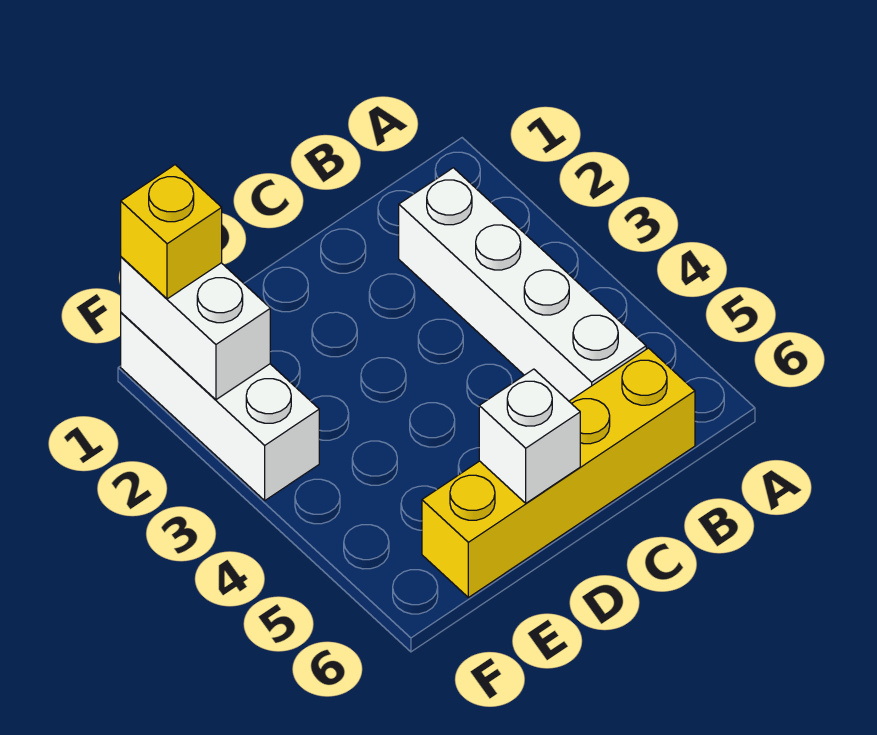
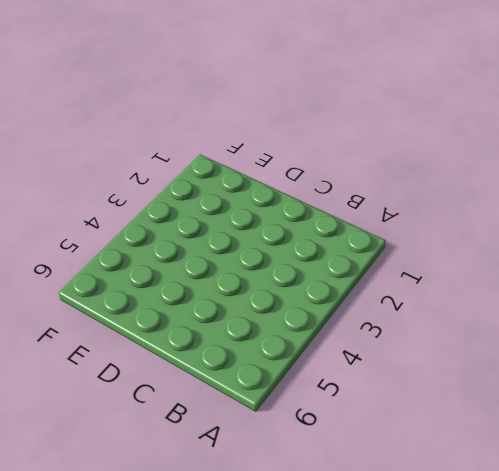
none -> white brick B2:B5 level 1
none -> yellow brick B6:E6 level 1

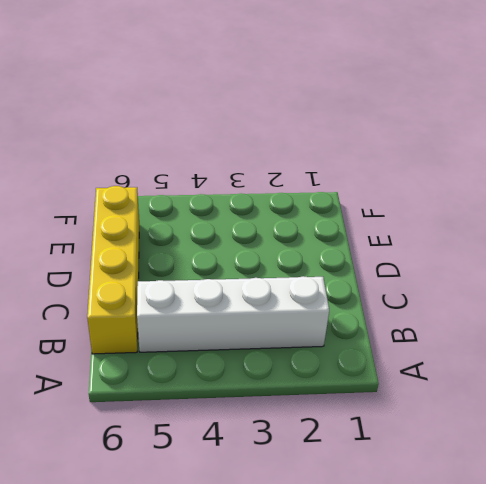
none -> white brick F1:F3 level 1
none -> white brick D6 level 2

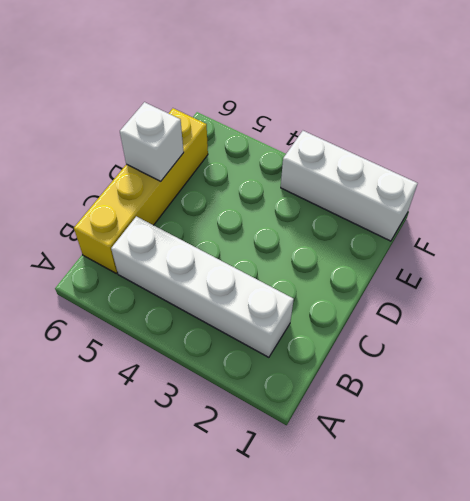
none -> white brick F1:F2 level 2
none -> yellow brick F1 level 3

